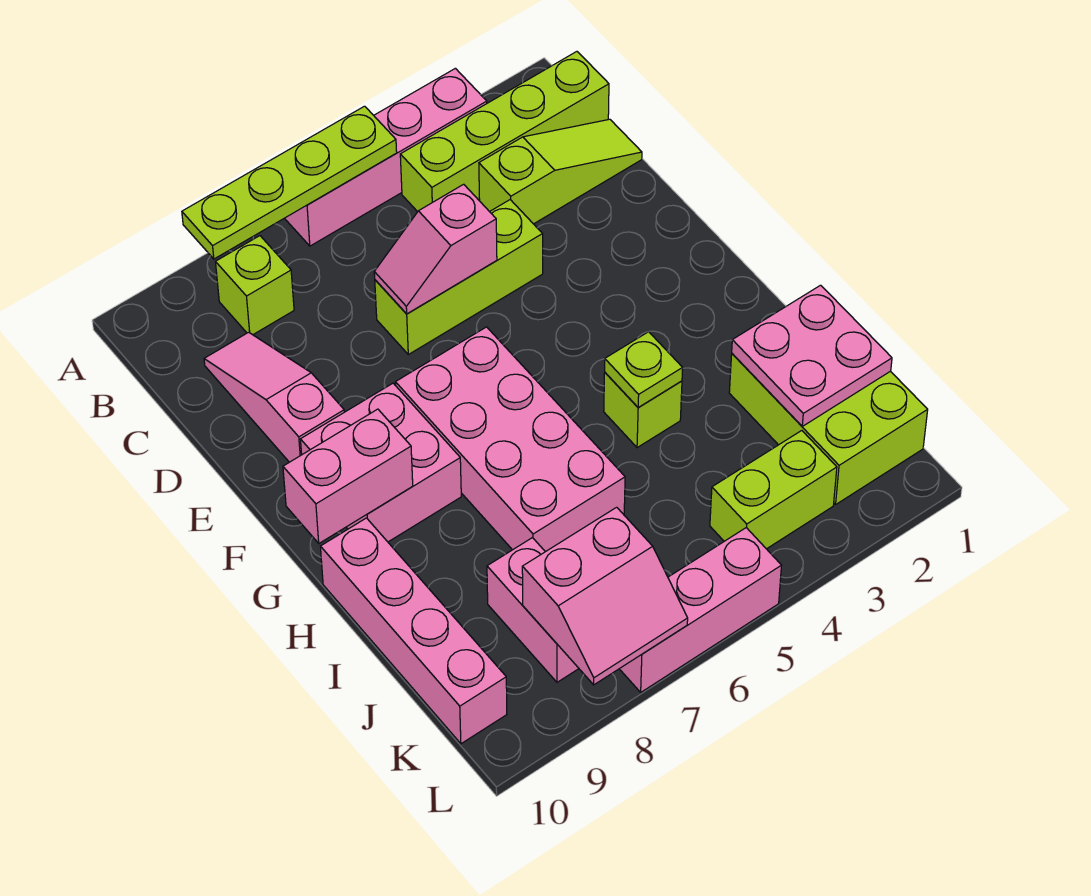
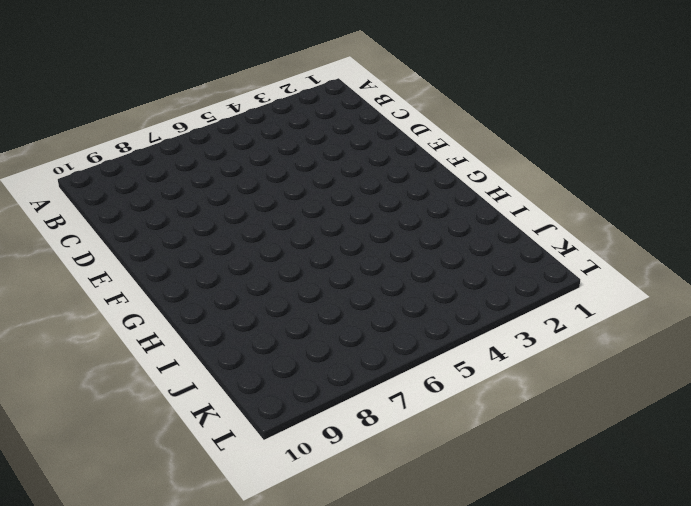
none -> pink brick A3:A6 level 1
none -> lime brick B1:B4 level 1
none -> lime brick B8 level 1

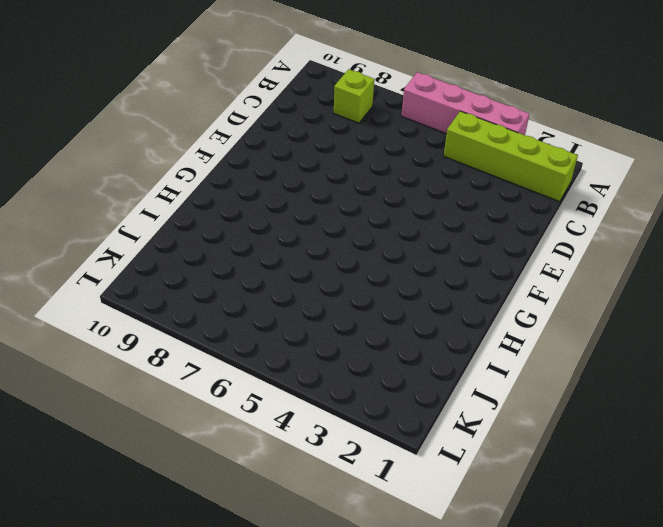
none -> lime slope C1:C3 level 1 top 3
none -> pink slope C9:E9 level 1 top E
none -> lime brick D4:D6 level 1

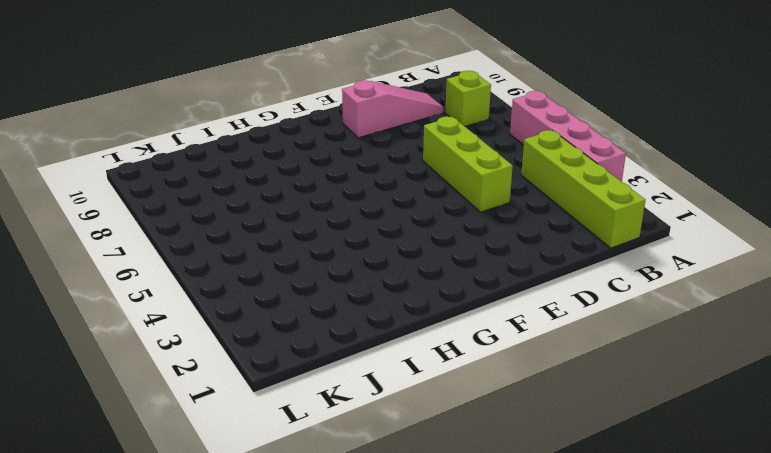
none -> lime slope C1:C3 level 1 top 3
none -> pink brick F6:I7 level 1
none -> pink brick F8:G9 level 1

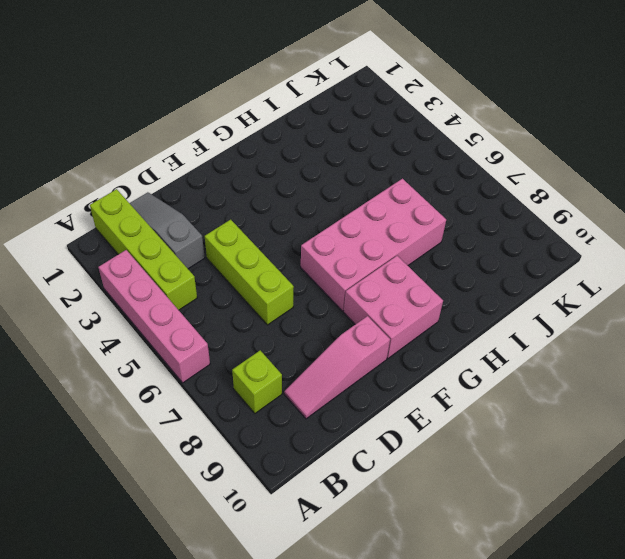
grey slope C1:C3 level 1 top 3 -> lime slope C1:C3 level 1 top 3
none -> lime brick H4 level 1
none -> pink brick H10:K10 level 1
none -> lime brick I1:K2 level 1

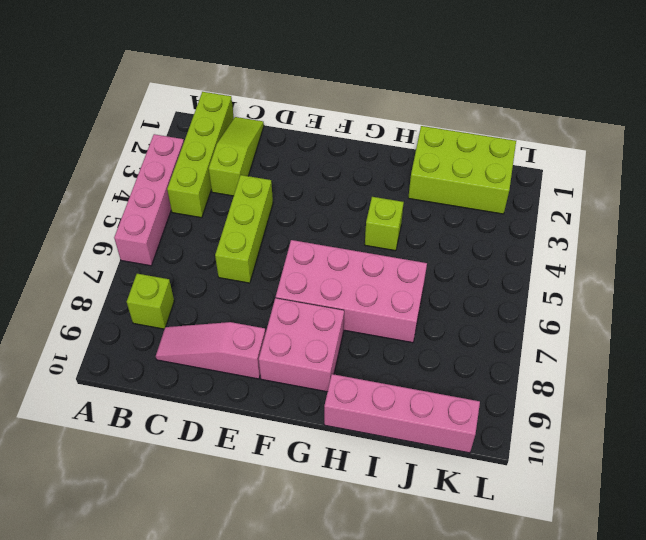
none -> pink brick J8:K8 level 1
none -> lime brick K3:K4 level 1
none -> pink brick L5:L7 level 1

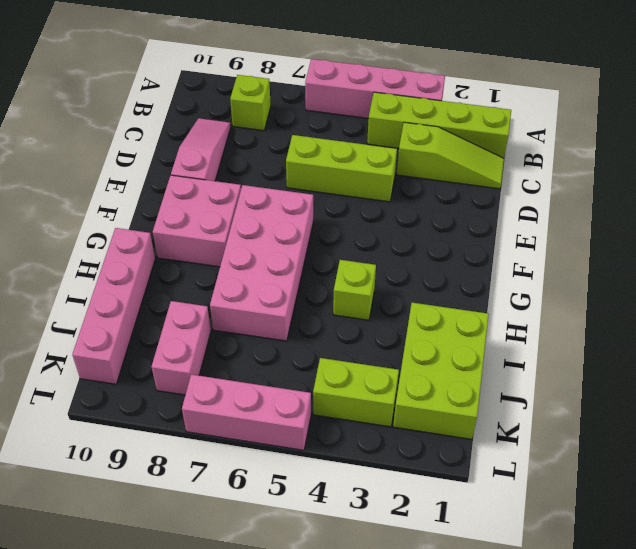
none -> lime plate A5:A8 level 2
none -> pink slope D5:D6 level 2 top 5
none -> pink brick G9:G10 level 2

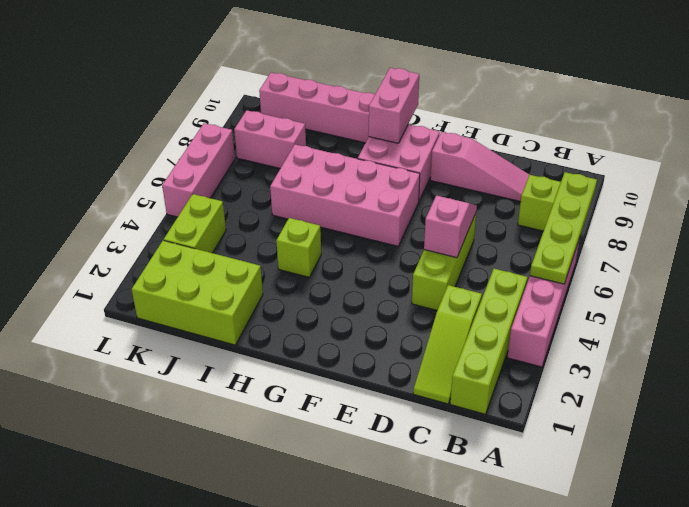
none -> lime plate H4 level 2
none -> pink plate I1:J2 level 2
none -> pink slope K7:L8 level 2 top K

